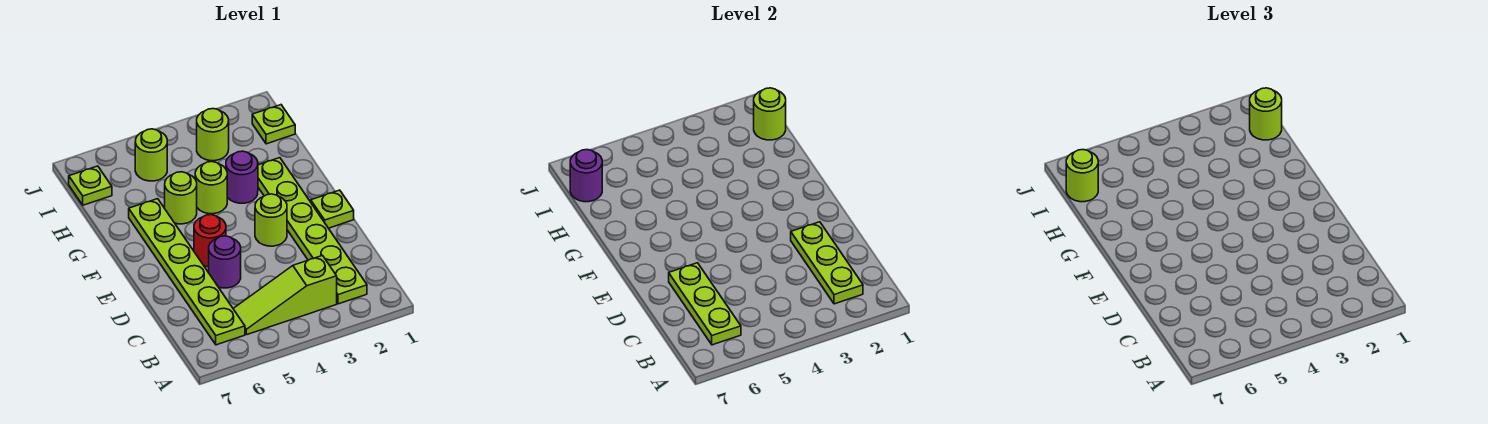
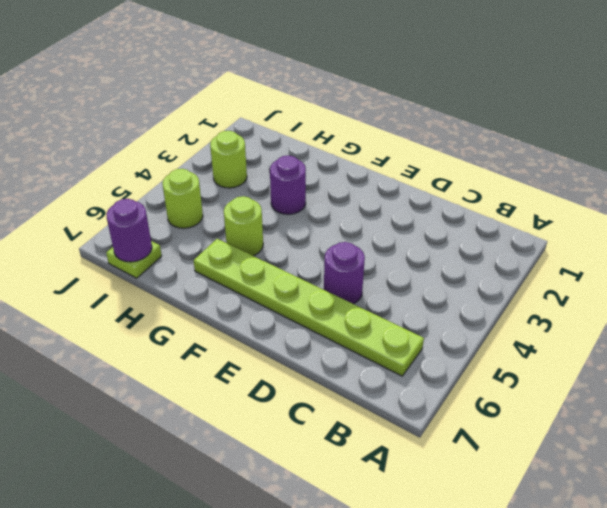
none -> lime plate B2:G2 level 1
none -> lime slope B3:B5 level 1 top 3
none -> lime plate E1 level 1

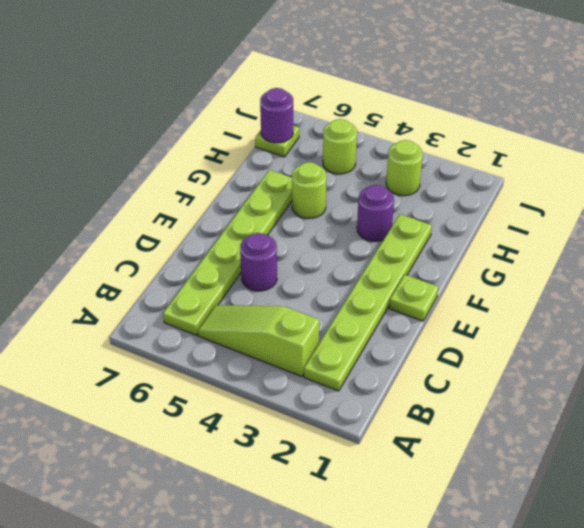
none -> lime round brick E3 level 1
none -> red round brick E5 level 1
none -> lime round brick G4 level 1

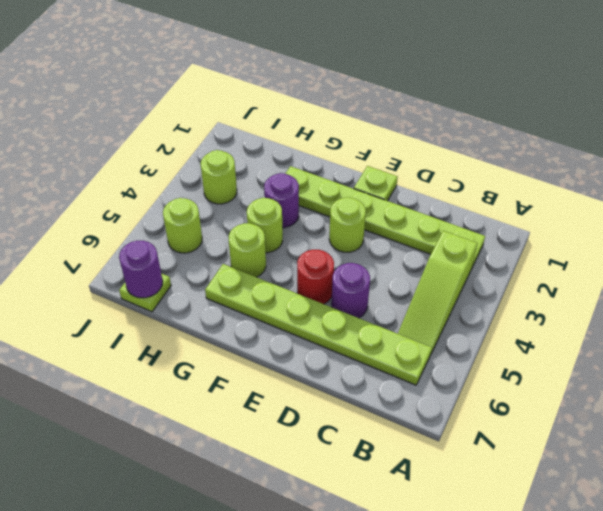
none -> lime plate I1 level 1
none -> lime plate B2:D2 level 2
none -> lime plate B6:D6 level 2

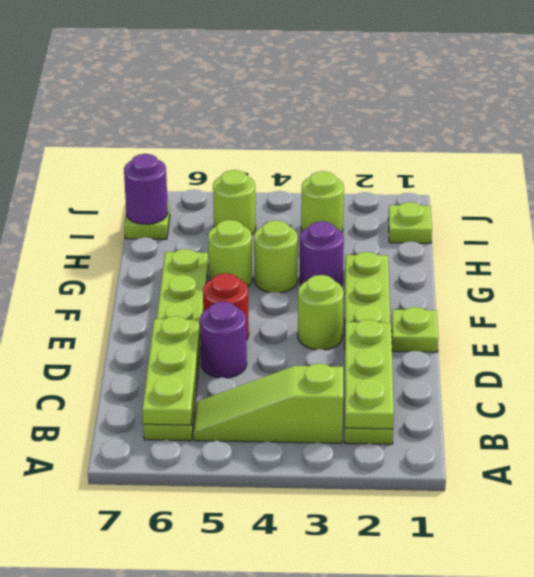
none -> lime round brick I1 level 2
none -> lime round brick I1 level 3
none -> lime round brick I7 level 3

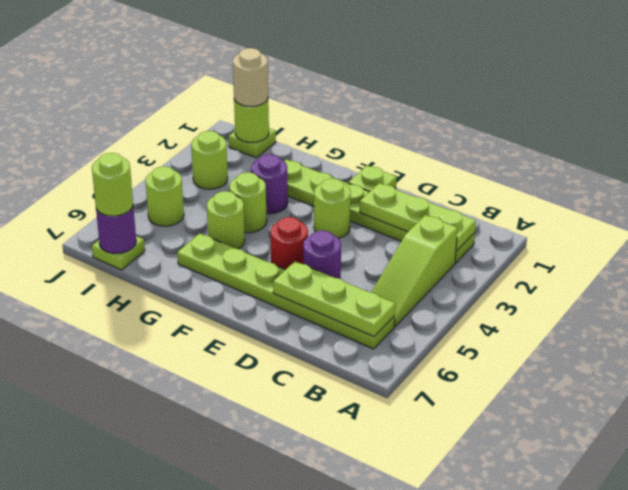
tan round brick I1 level 3 -> lime round brick I1 level 3

